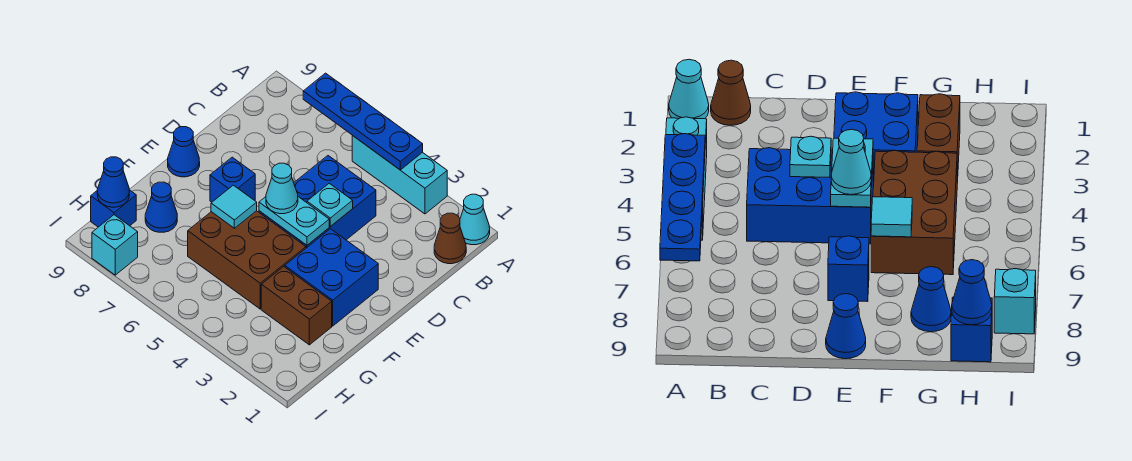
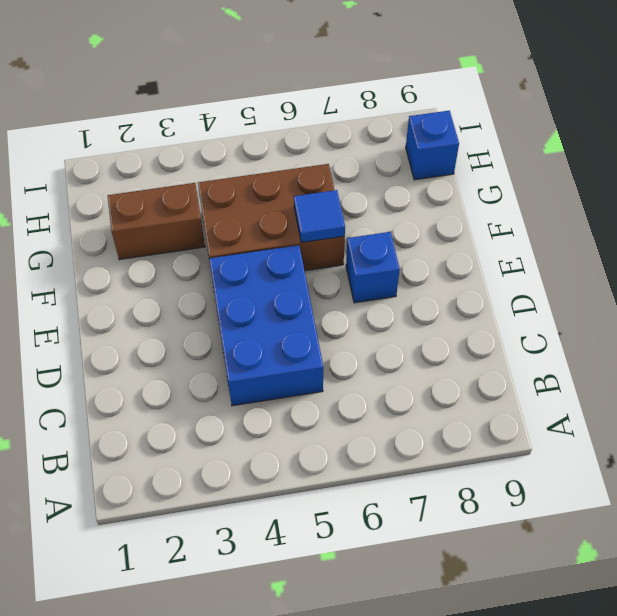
blue tile F6 level 2 -> cyan tile F6 level 2
none -> cyan cone A1 level 1
none -> cyan brick A3:A5 level 1
none -> brown cone B1 level 1

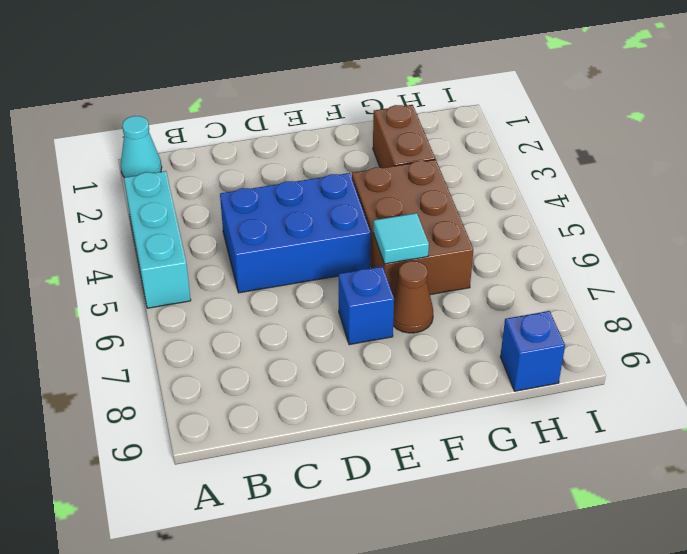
brown cone F7 level 1 -> brown cone B1 level 1
none -> blue brick E2:F3 level 1
none -> blue cone E9 level 1
none -> blue cone G8 level 1

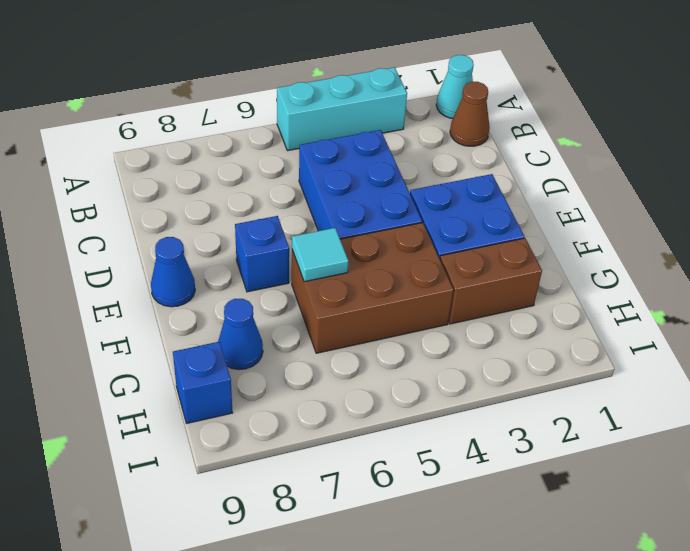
none -> cyan brick I8 level 1
none -> blue plate A4:A7 level 2
none -> cyan plate D4 level 2

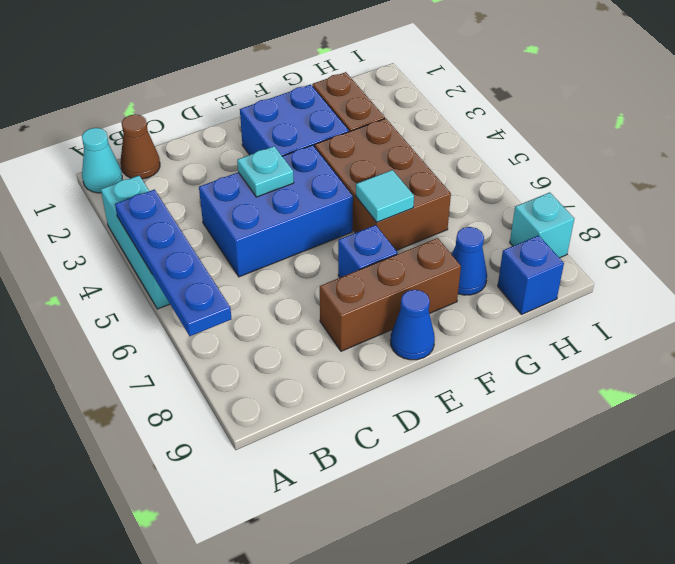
brown brick D8:F8 level 1 -> none
none -> cyan plate E4:E5 level 2
none -> blue cone H9 level 2
none -> cyan cone E5 level 3

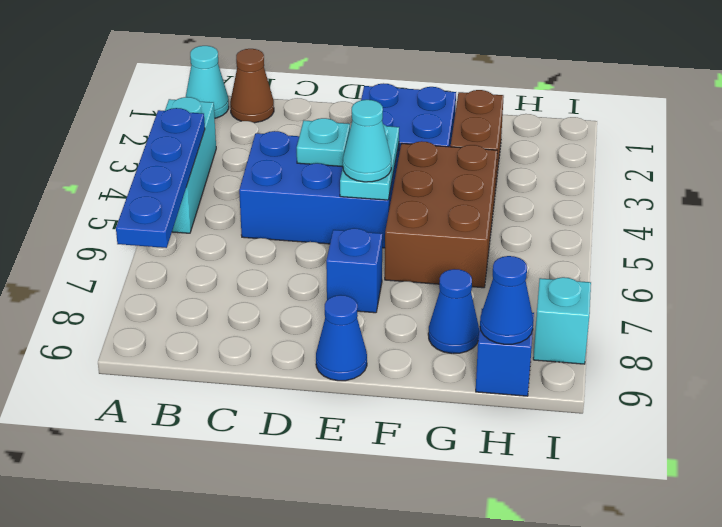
none -> cyan tile F6 level 2

